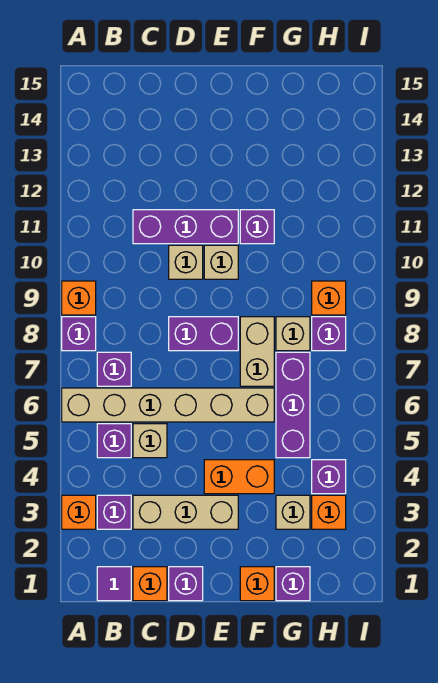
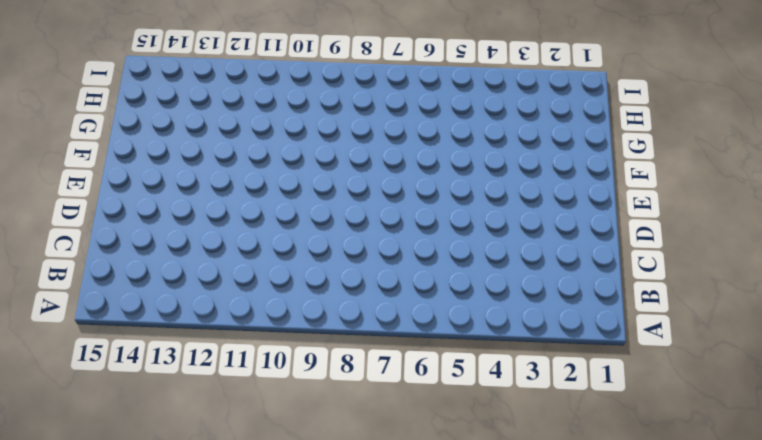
none -> orange brick A3 level 1
none -> tan brick A6:F6 level 1
none -> purple brick A8 level 1

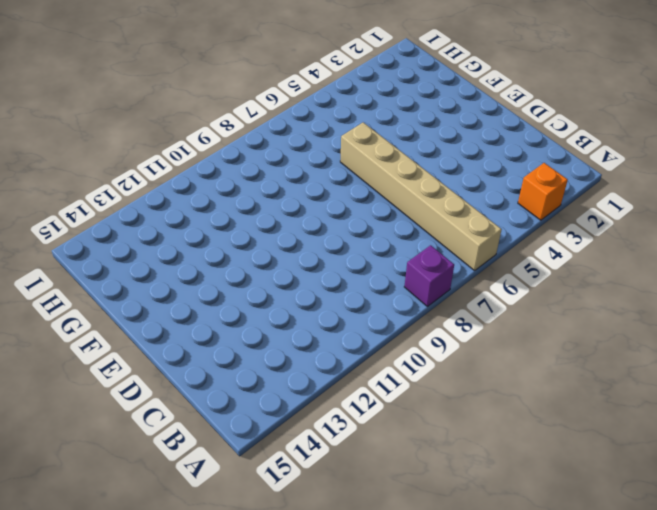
none -> orange brick A9 level 1
none -> purple tile B1 level 1
none -> purple brick B3 level 1

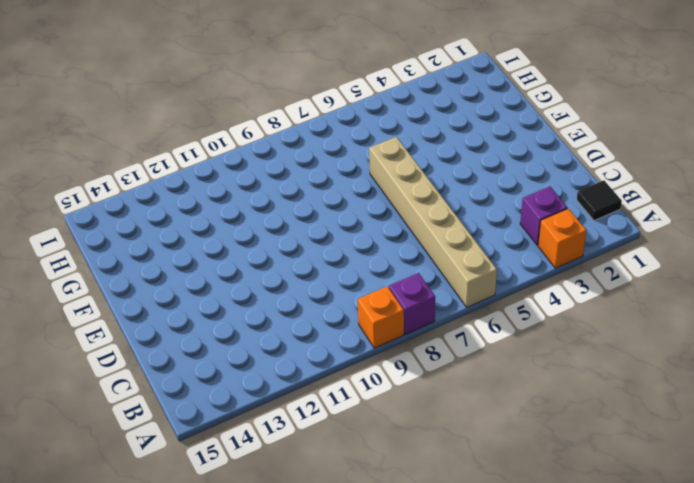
black tile B1 level 1 -> purple tile B1 level 1
none -> purple brick B5 level 1
none -> purple brick B7 level 1
none -> orange brick C1 level 1

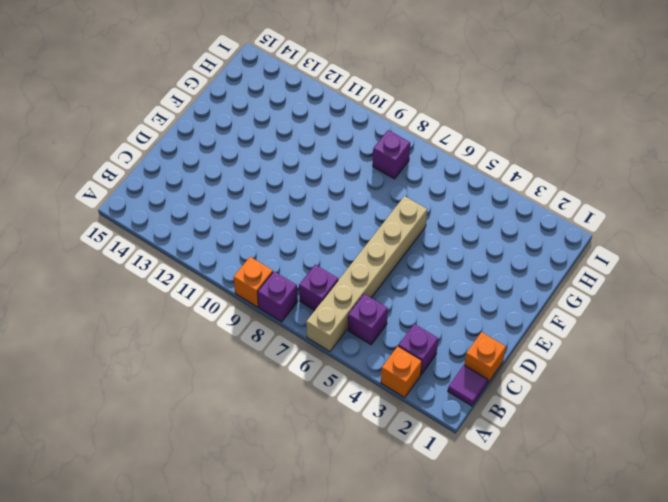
none -> tan brick C3:E3 level 1
none -> tan brick C5 level 1
none -> purple brick C11:E11 level 1

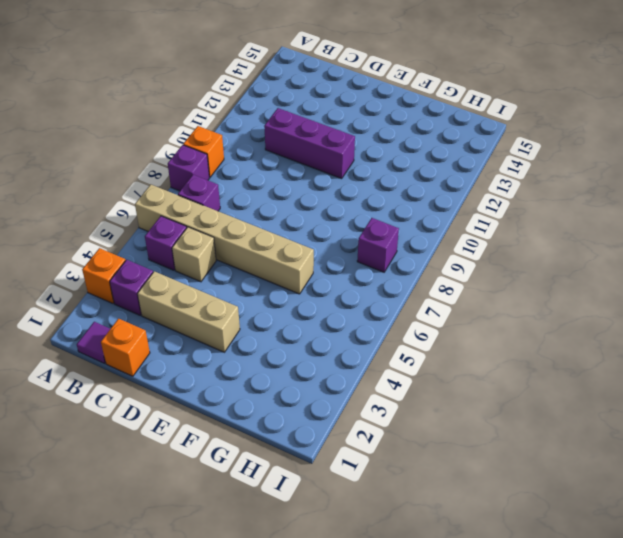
none -> purple brick D1 level 1
none -> purple brick D8:E8 level 1
none -> tan brick D10 level 1

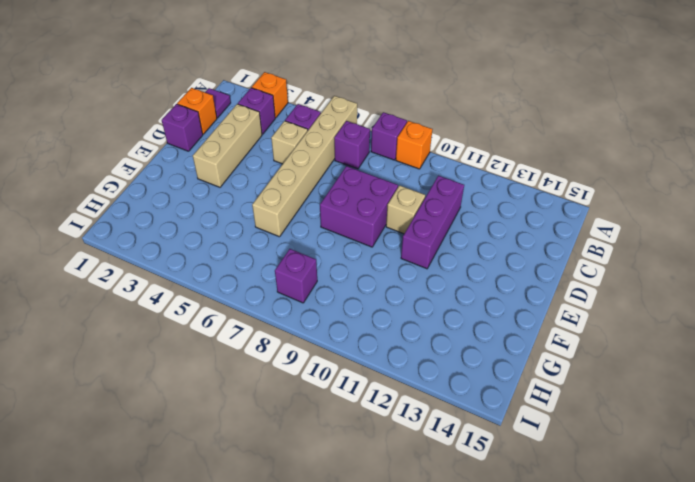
purple brick D8:E9 level 1 -> purple brick D8:E8 level 1
none -> orange brick E4:F4 level 1
none -> tan brick E10 level 1
none -> orange brick F1 level 1

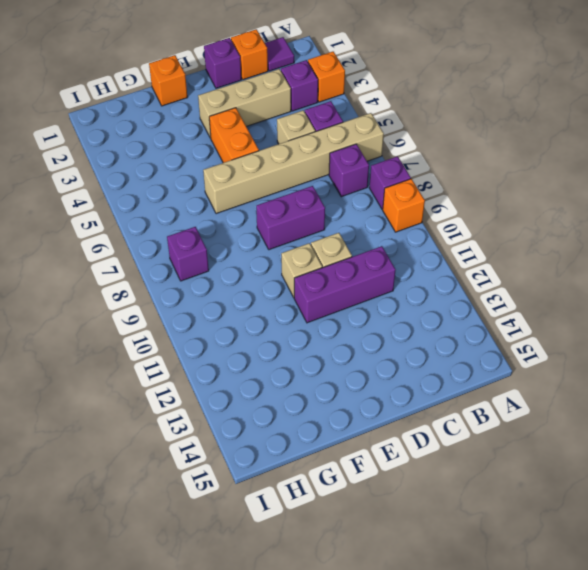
orange brick E4:E5 level 1 -> orange brick E4:F4 level 1
none -> tan brick F7:F8 level 1
none -> purple brick F11 level 1
none -> purple brick G1 level 1

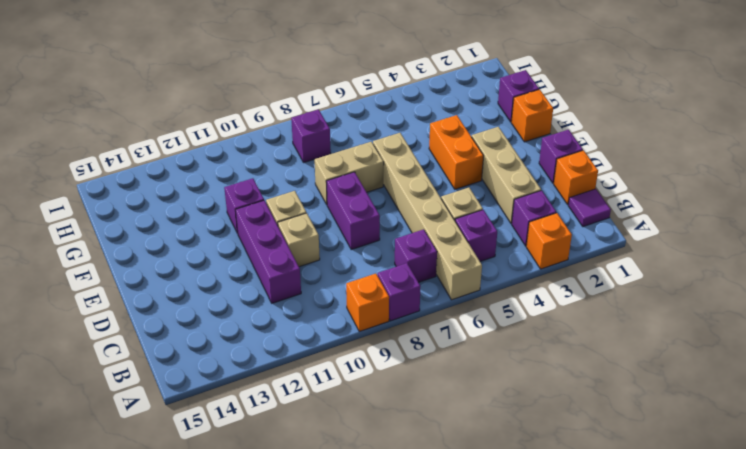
none -> tan brick G3 level 1
none -> purple brick G5:G7 level 1
none -> tan brick G8 level 1

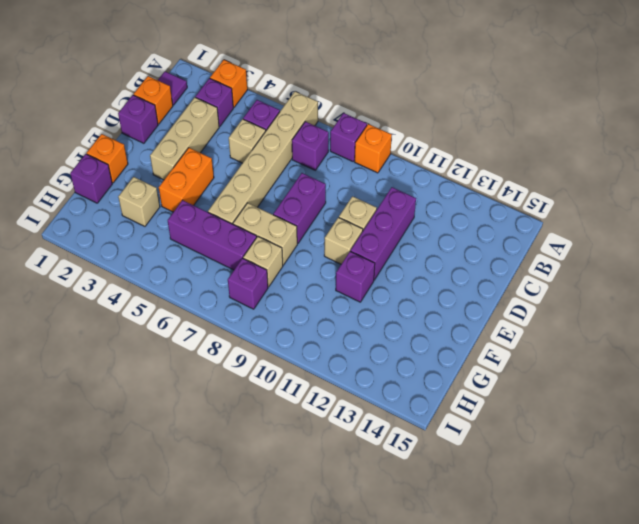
none -> orange brick H3 level 1
none -> purple brick H4 level 1
none -> orange brick H9 level 1

